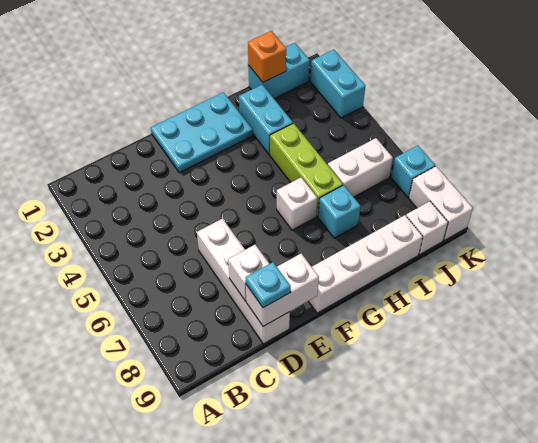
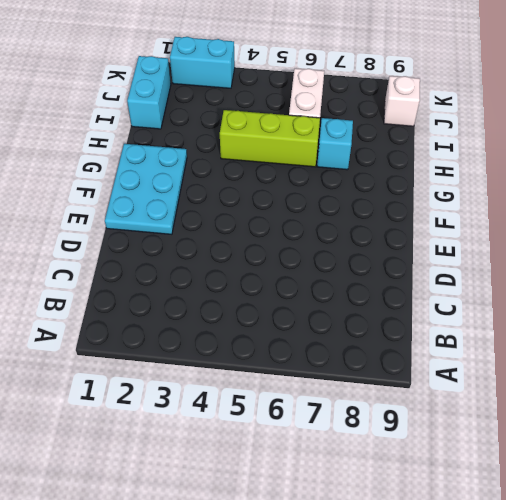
none -> white brick D6:D9 level 1
none -> white brick F9:I9 level 1
none -> white brick G6 level 1

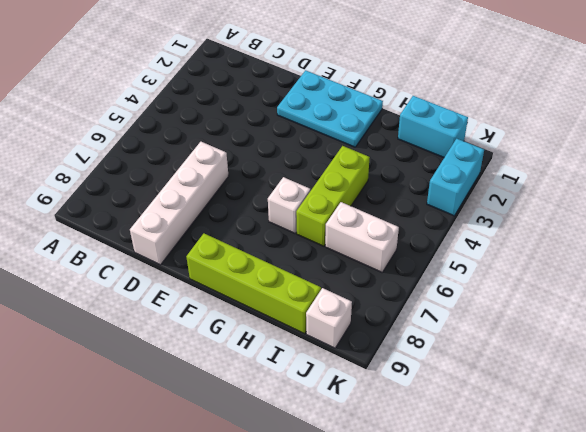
lime brick F9:I9 level 1 -> white brick F9:I9 level 1
none -> cyan brick H2:H3 level 1
none -> cyan brick H7 level 1
none -> cyan brick K7 level 1

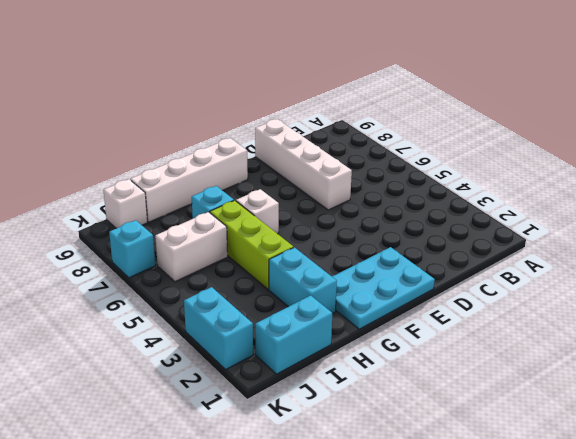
none -> white brick K8:K9 level 1
none -> white brick D8 level 2
none -> white brick D9:E9 level 2

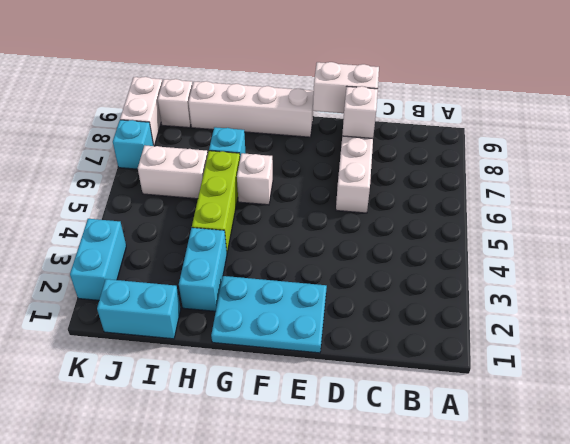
none -> orange brick I1 level 2
none -> cyan plate D9 level 3

